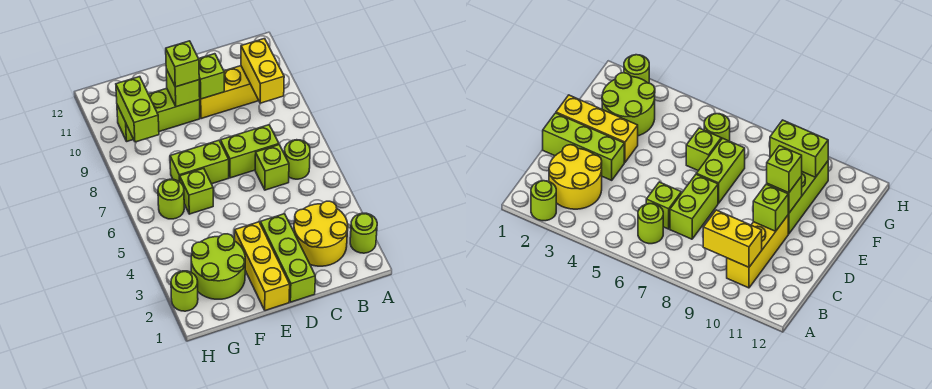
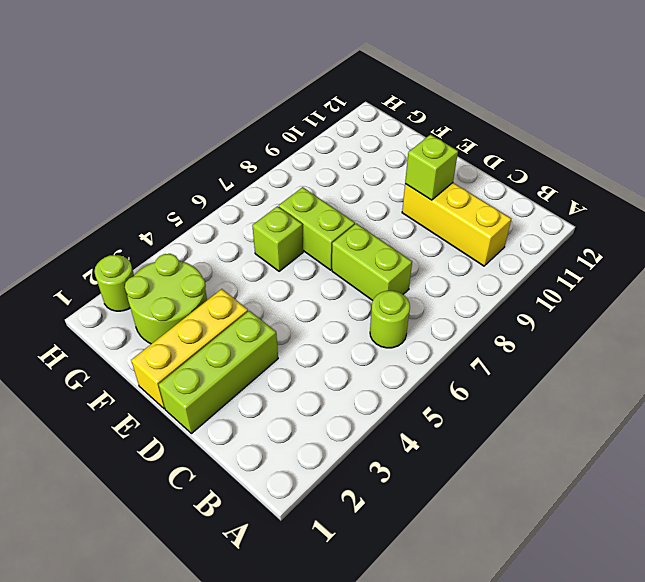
none -> lime round brick A2 level 1
none -> yellow round brick B2:C3 level 1
none -> lime brick C6 level 1

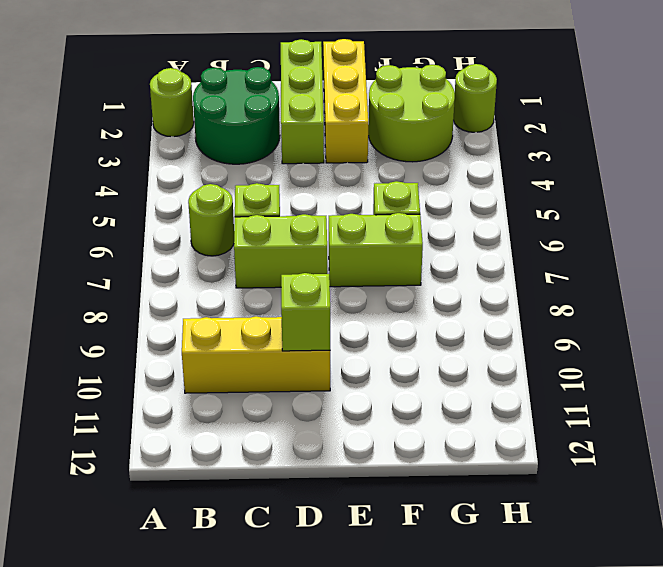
green round brick B2:C3 level 1 -> yellow round brick B2:C3 level 1
none -> lime brick E10:G10 level 1
none -> lime round brick G6 level 1
none -> yellow brick B9:B10 level 2

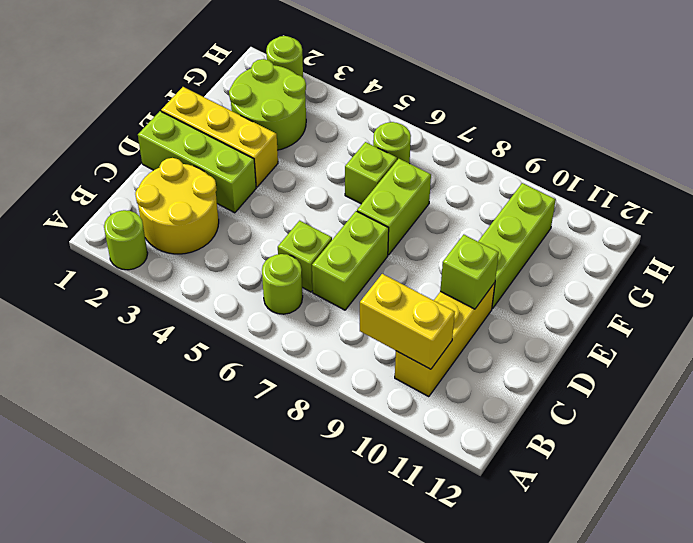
none -> lime brick E10 level 2
none -> lime brick G9:G10 level 2
none -> lime brick E10 level 3

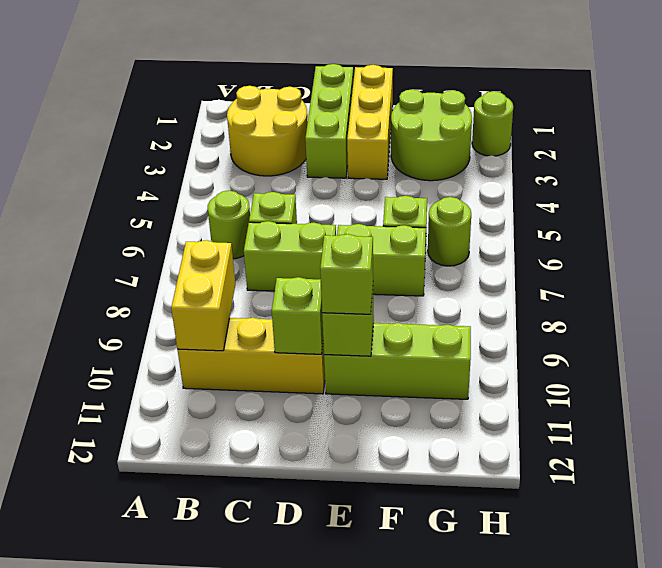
none -> lime round brick A2 level 1
none -> lime brick G9:G10 level 2

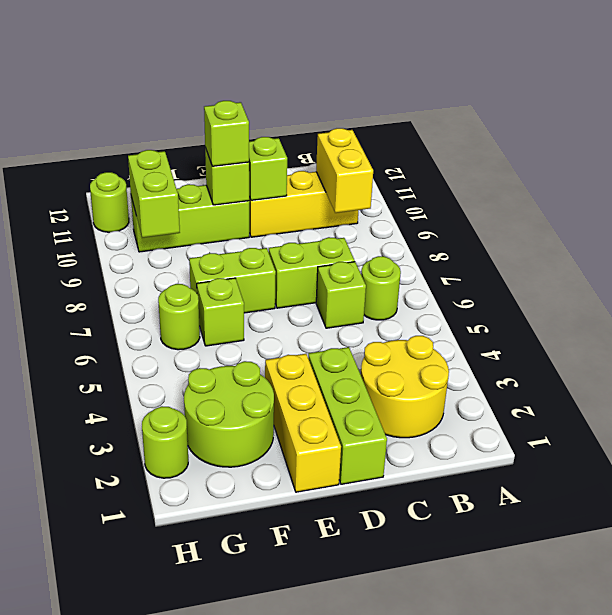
lime round brick H11 level 1 -> lime round brick A2 level 1

